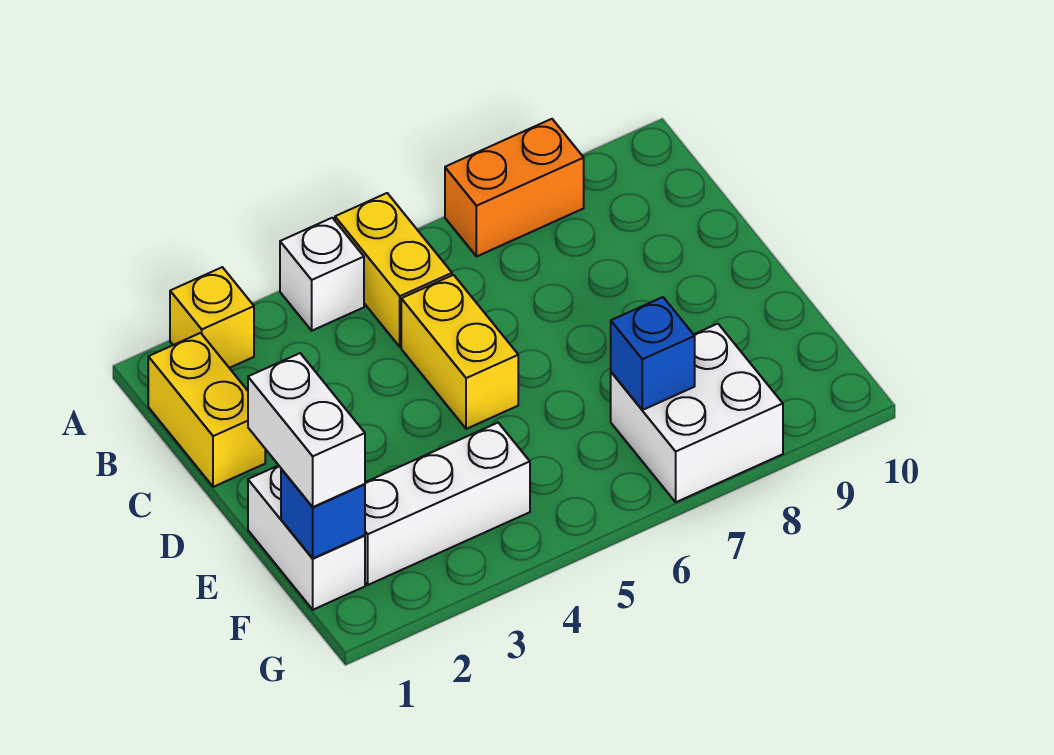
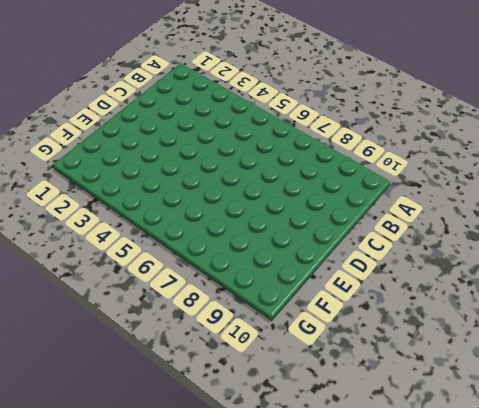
none -> yellow brick A2 level 1
none -> white brick A4 level 1
none -> yellow brick A5:B5 level 1

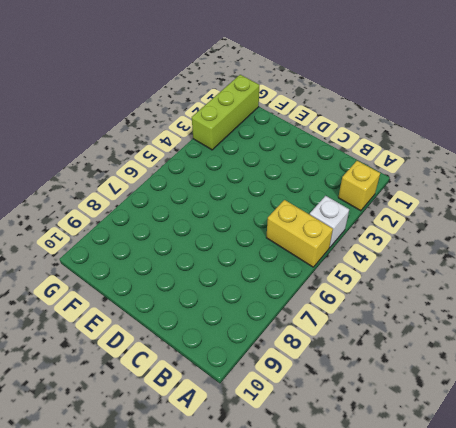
lime brick G1:G3 level 1 -> none
none -> orange brick A7:A8 level 1
none -> yellow brick B1:C1 level 1
none -> yellow brick C5:D5 level 1

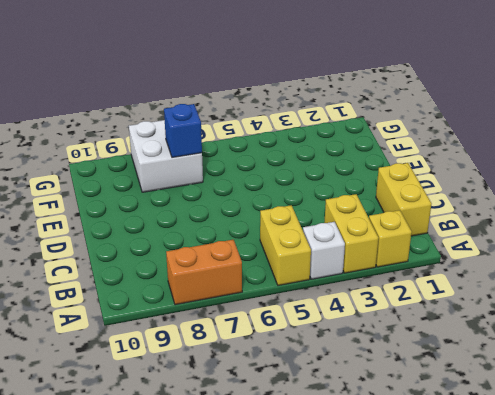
yellow brick A3:B3 level 1 -> yellow brick C5:D5 level 1
none -> white brick E1:F1 level 1
none -> white brick F2:F4 level 1
none -> blue brick F1 level 2

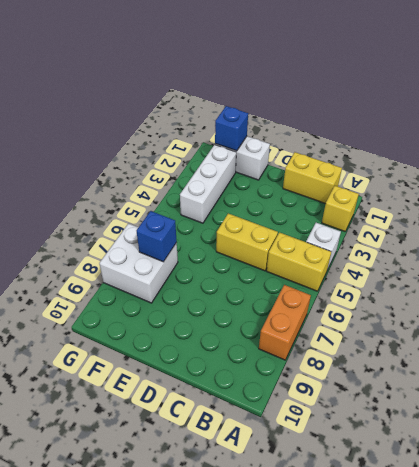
none -> white brick E1:F1 level 3

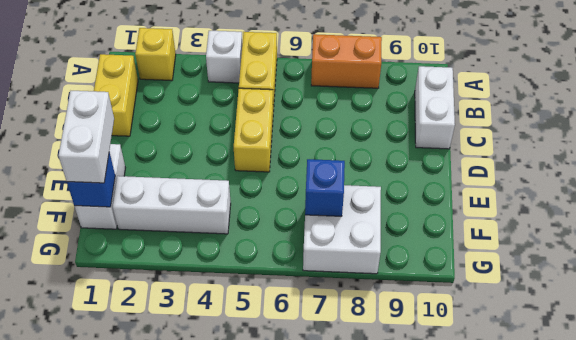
white brick B10:C10 level 1 -> none

